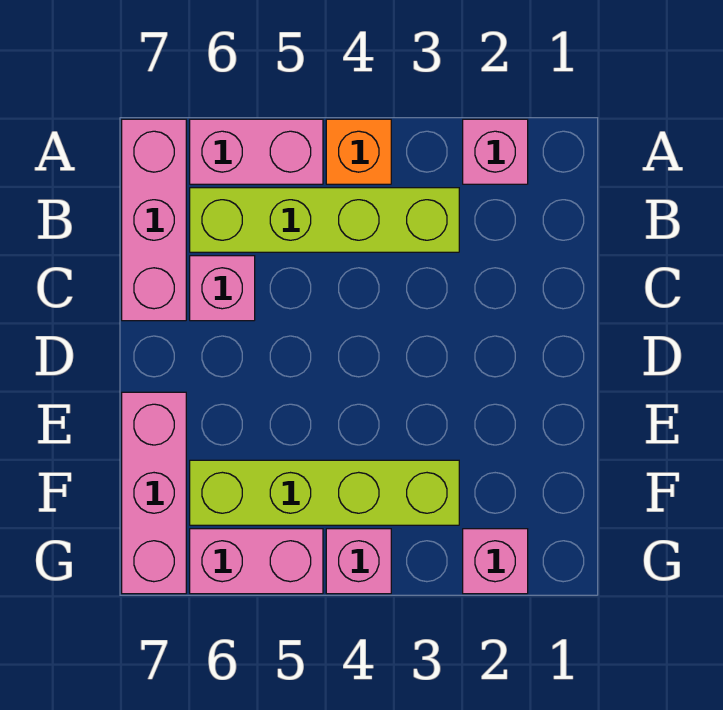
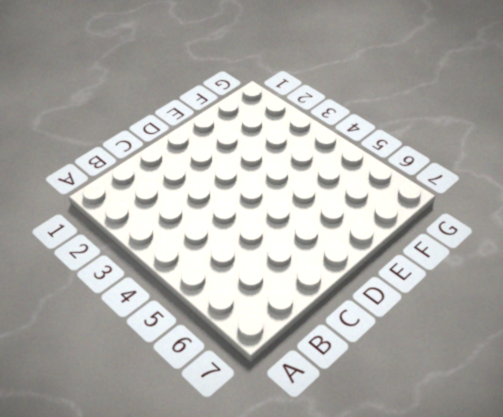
none -> pink brick A2 level 1
none -> orange brick A4 level 1

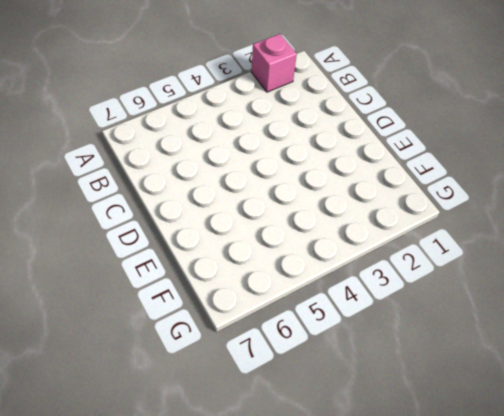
none -> orange brick A4 level 1
none -> pink brick A5:A6 level 1

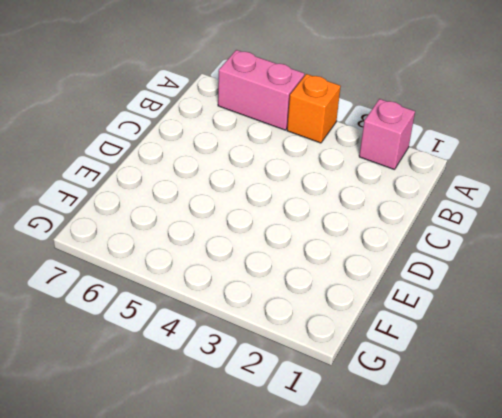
none -> pink brick A7:C7 level 1
none -> lime brick B3:B6 level 1

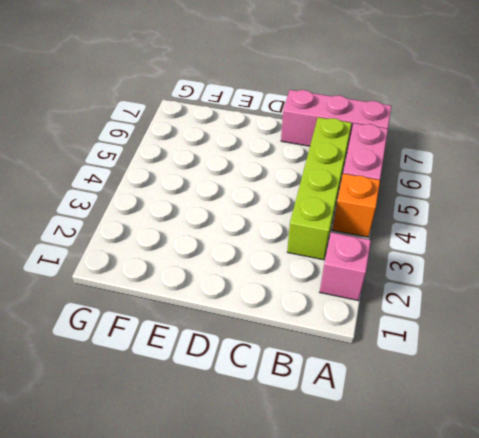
none -> pink brick C6 level 1
none -> pink brick E7:G7 level 1

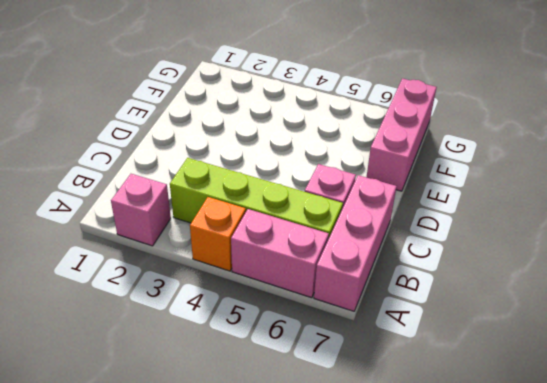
none -> lime brick F3:F6 level 1
none -> pink brick G2 level 1

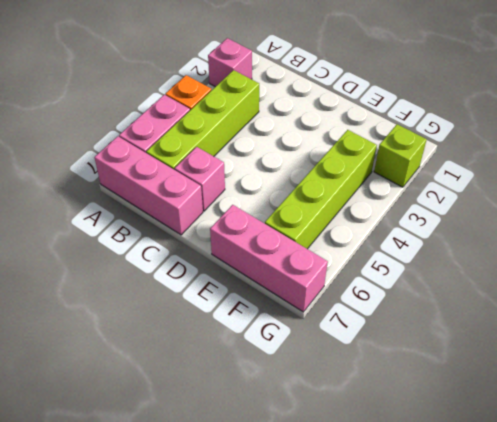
lime brick G2 level 1 -> pink brick G2 level 1
none -> pink brick G4 level 1
none -> pink brick G5:G6 level 1

